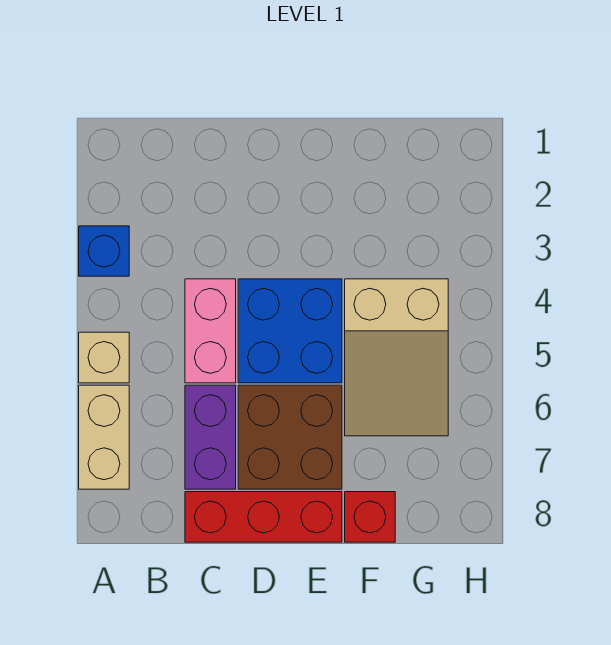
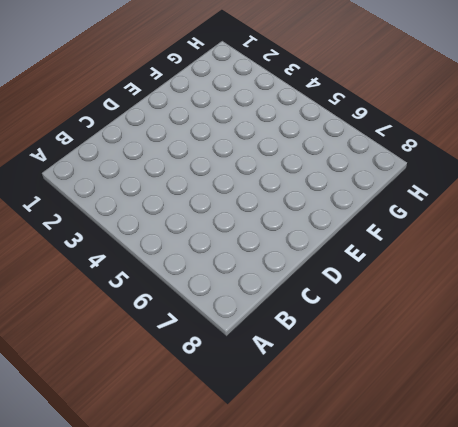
none -> blue brick A3 level 1
none -> tan brick A5 level 1

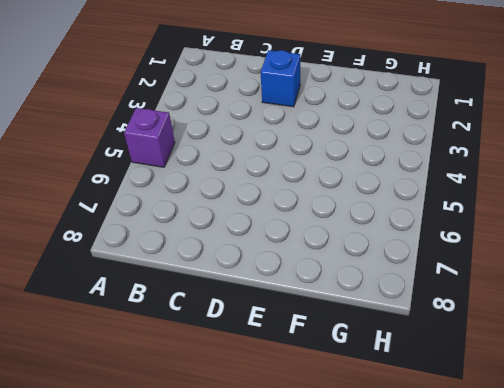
purple brick A5 level 1 -> tan brick A5 level 1
blue brick D2 level 1 -> blue brick A3 level 1
none -> tan brick A6:A7 level 1
none -> pink brick C4:C5 level 1

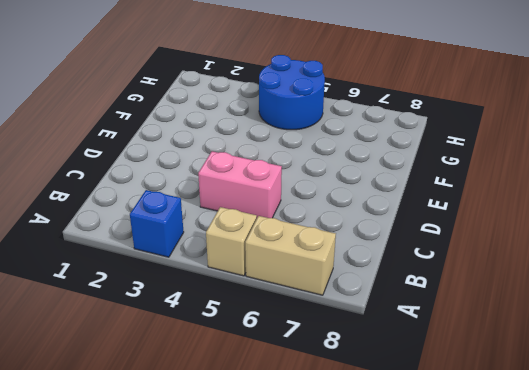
blue round brick G4:H5 level 1 -> tan slope F4:G6 level 1 top 4
none -> purple brick C6:C7 level 1
none -> red brick C8:E8 level 1

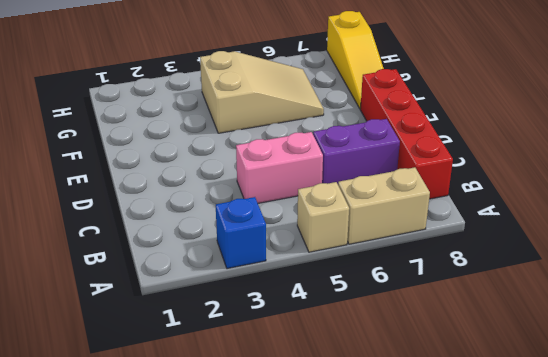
red brick B8:E8 level 1 -> red brick C8:E8 level 1
yellow slope F8:H8 level 1 top H -> red brick F8 level 1
none -> blue brick D4:E5 level 1
none -> brown brick D6:E7 level 1

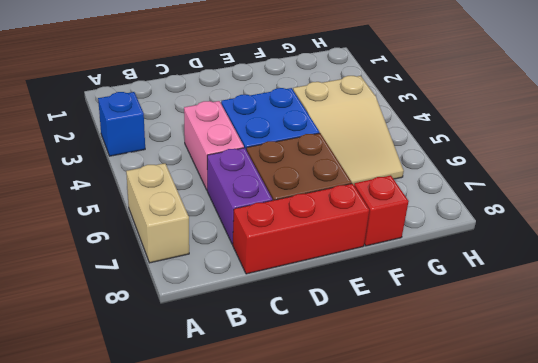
none -> tan brick A5 level 1

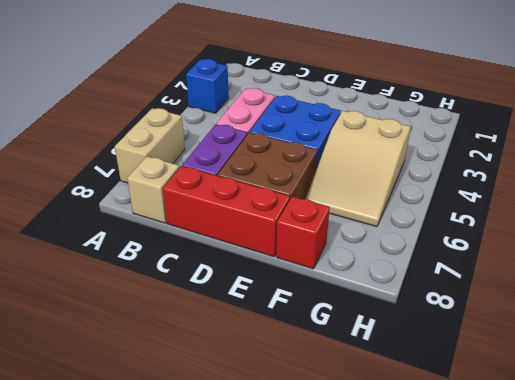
tan brick B8 level 1 -> tan brick A5 level 1

